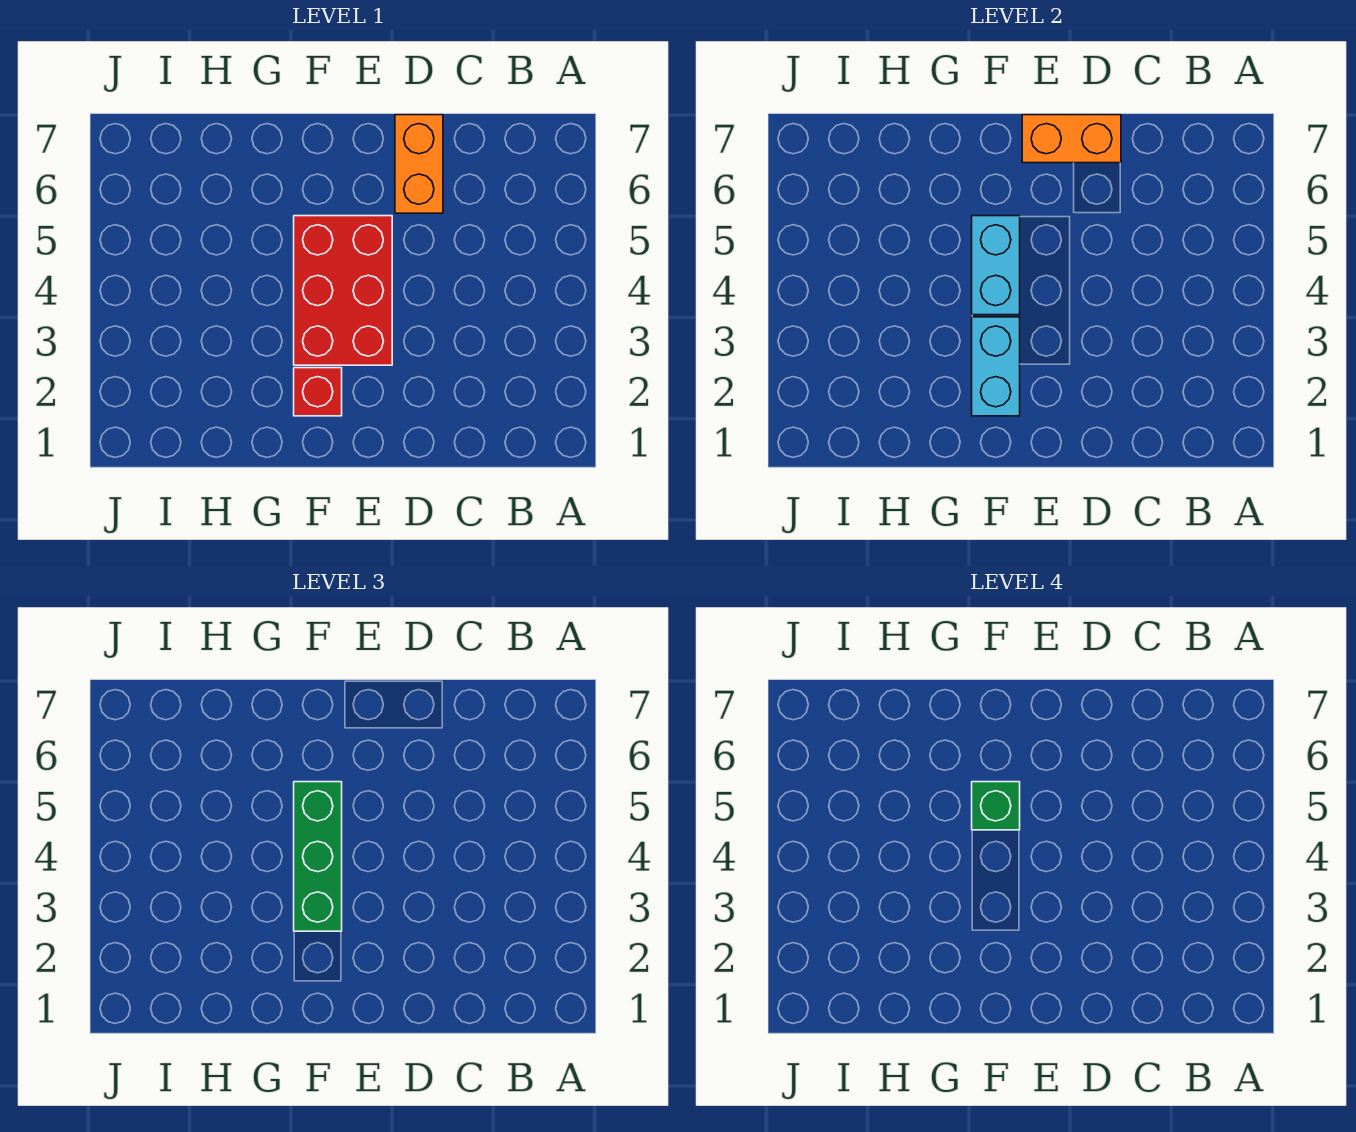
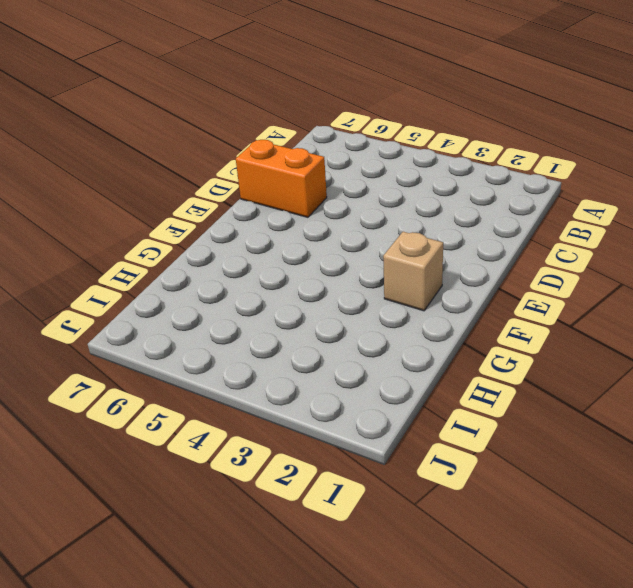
tan brick F2 level 1 -> red brick F2 level 1
none -> red brick E3:F5 level 1
none -> orange brick D7:E7 level 2

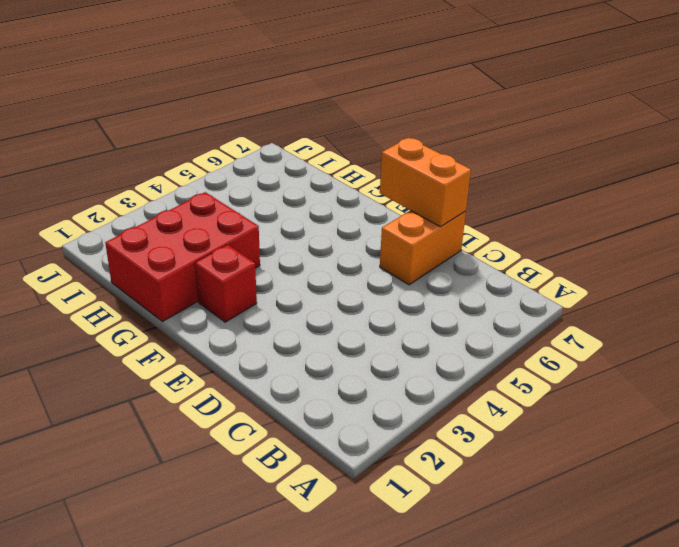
red brick G1:H3 level 1 -> red brick E3:F5 level 1
none -> cyan brick F2:F3 level 2
none -> cyan brick F4:F5 level 2

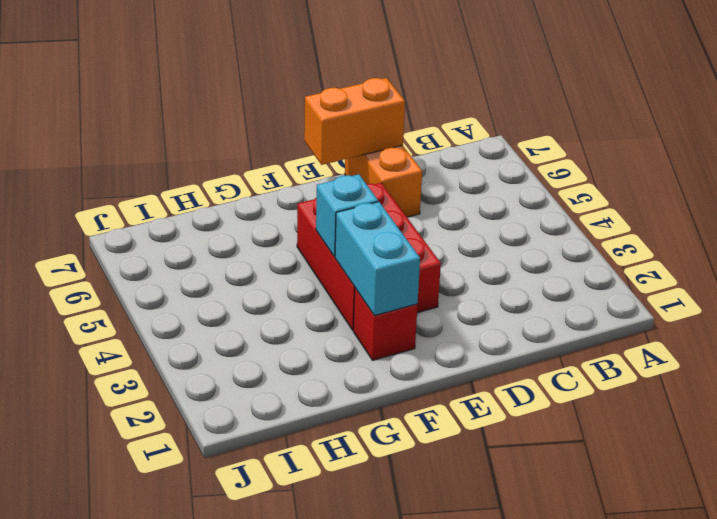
cyan brick F4 level 2 -> cyan brick F4:F5 level 2
none -> green brick F3:F5 level 3
none -> green brick F5 level 4

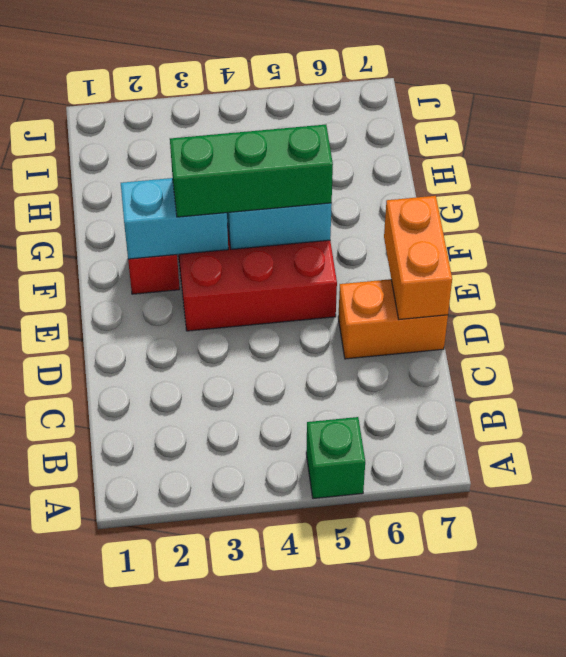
green brick A5 level 1 -> green brick F5 level 4

